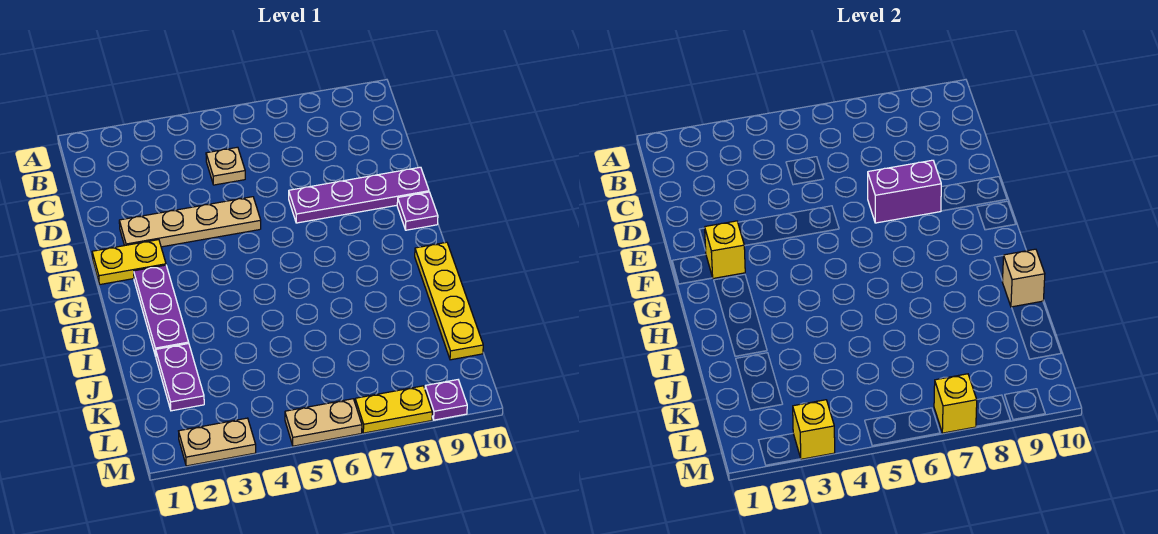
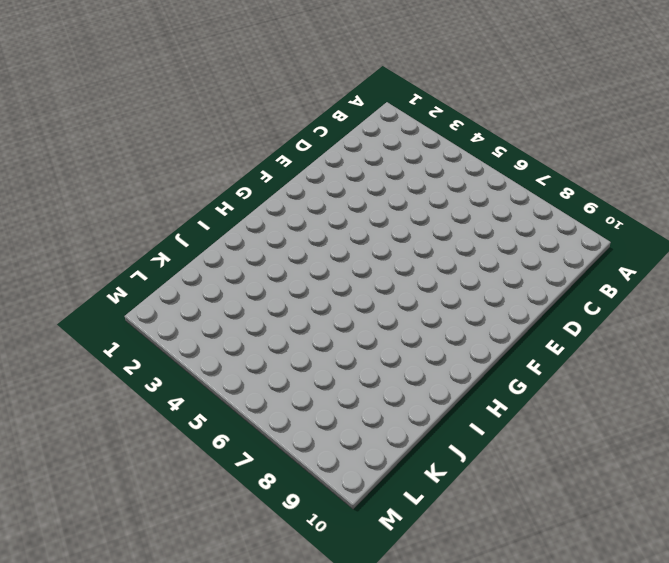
none -> tan plate C5 level 1
none -> tan plate E2:E5 level 1
none -> purple plate E7:E10 level 1

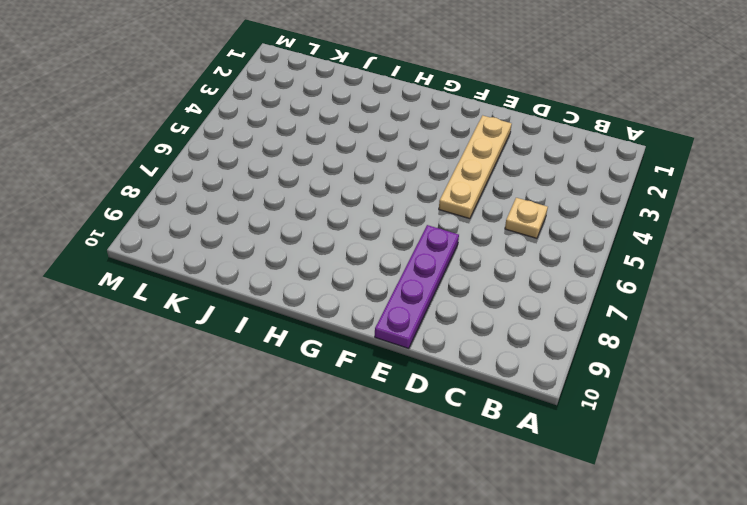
none -> yellow plate F1:F2 level 1
none -> purple plate F10 level 1
none -> purple plate G2:I2 level 1

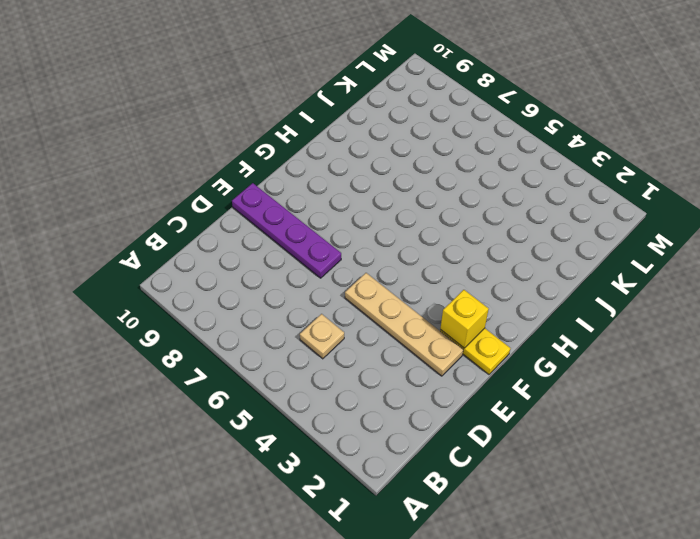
none -> purple plate F10 level 1
none -> purple plate G2:I2 level 1
none -> yellow plate H10:K10 level 1

